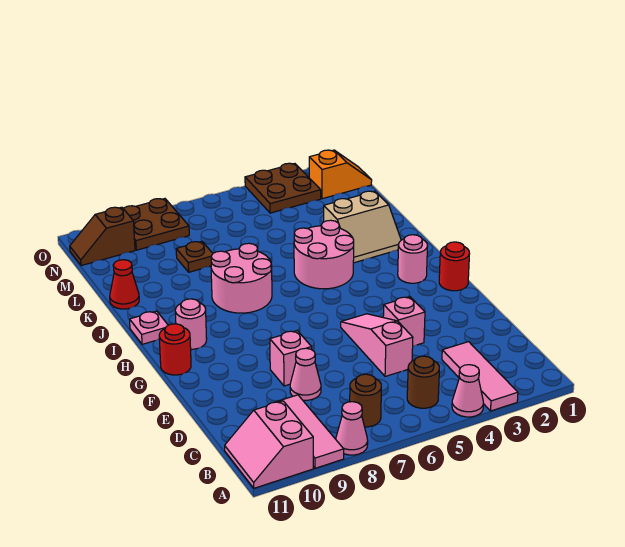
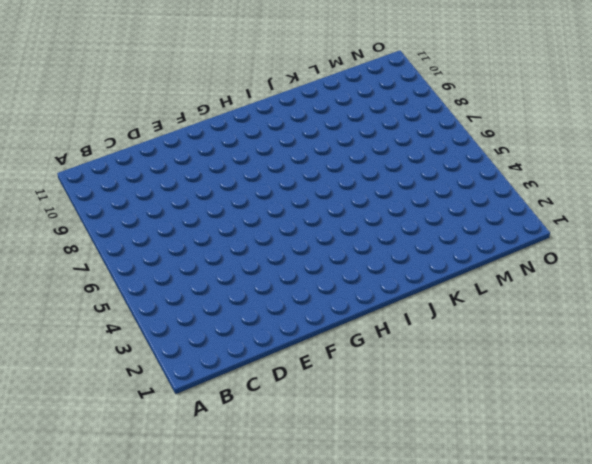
none -> pink tile A3:C3 level 1
none -> pink cone A4 level 1
none -> pink cone A8 level 1

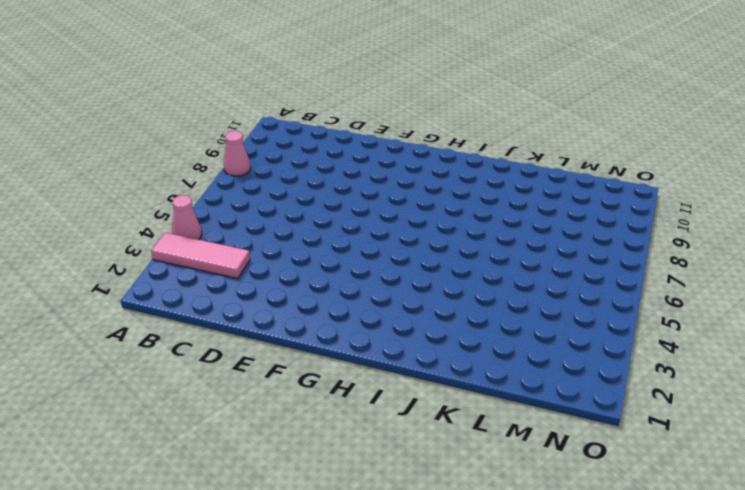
none -> pink tile A9:C9 level 1
none -> pink slope A10:B11 level 1 top 10
none -> brown round brick B5 level 1

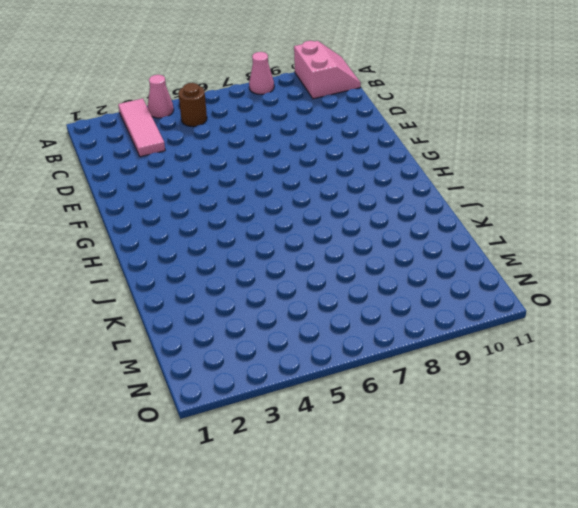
none -> pink tile A9:C9 level 1
none -> brown round brick B7 level 1
none -> pink slope D5:F5 level 1 top D

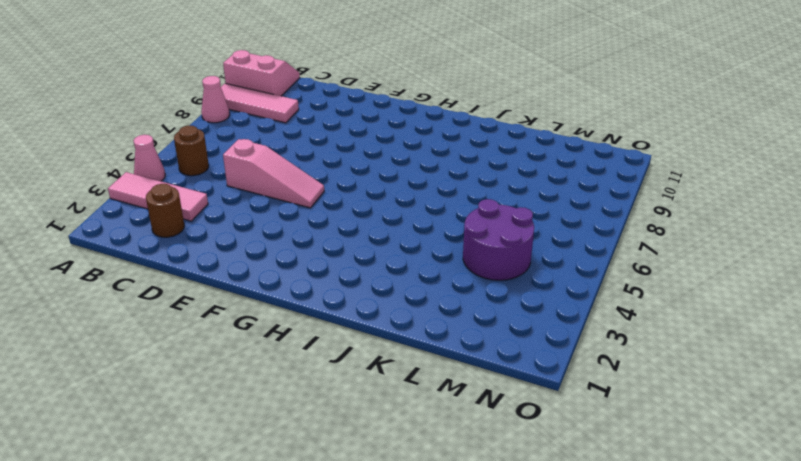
brown round brick C2 level 1 -> brown round brick B7 level 1
purple round brick L4:M5 level 1 -> none
none -> pink cone D8 level 1
none -> pink brick E4 level 1
none -> pink brick E8 level 1

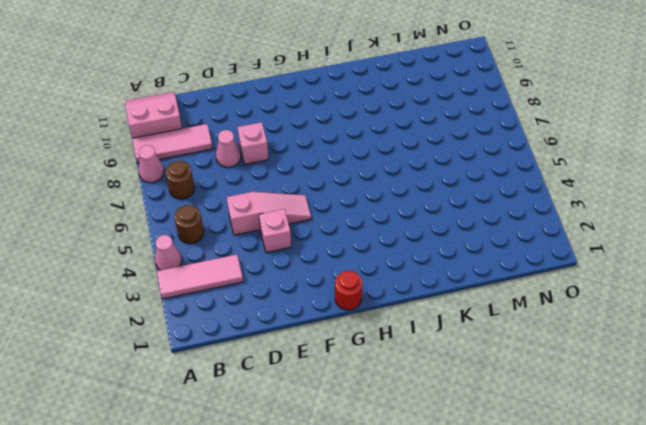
none -> red round brick G11 level 1
none -> pink round brick H2 level 1
none -> pink round brick H10 level 1

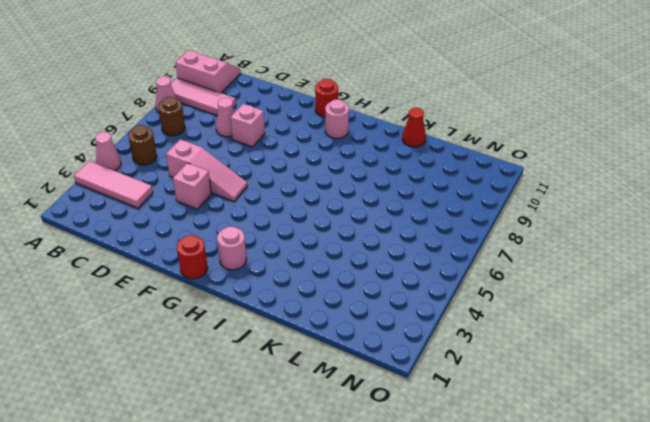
none -> pink round brick I4:J5 level 1
none -> pink round brick I7:J8 level 1
none -> pink plate I11 level 1

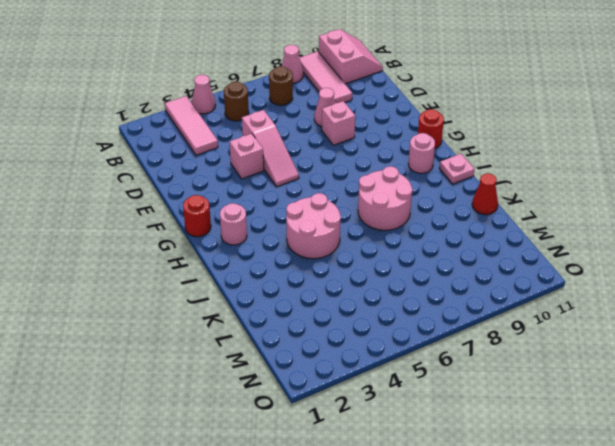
none -> tan slope J2:K3 level 1 top K
none -> brown plate L8 level 1
none -> orange slope N1:N2 level 1 top 2

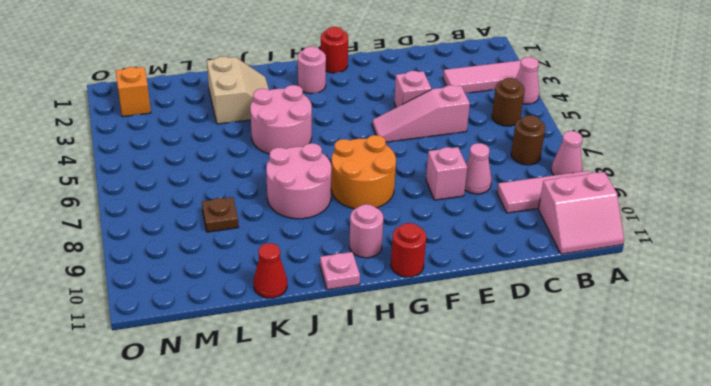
orange round brick G7:H8 level 1 -> none
none -> brown plate N3:O4 level 1
none -> brown plate N8:O9 level 1
none -> brown slope N10:N11 level 1 top 10

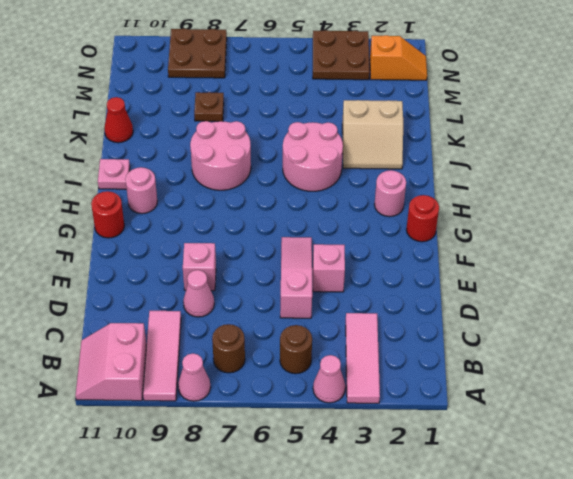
none -> brown slope N10:N11 level 1 top 10

